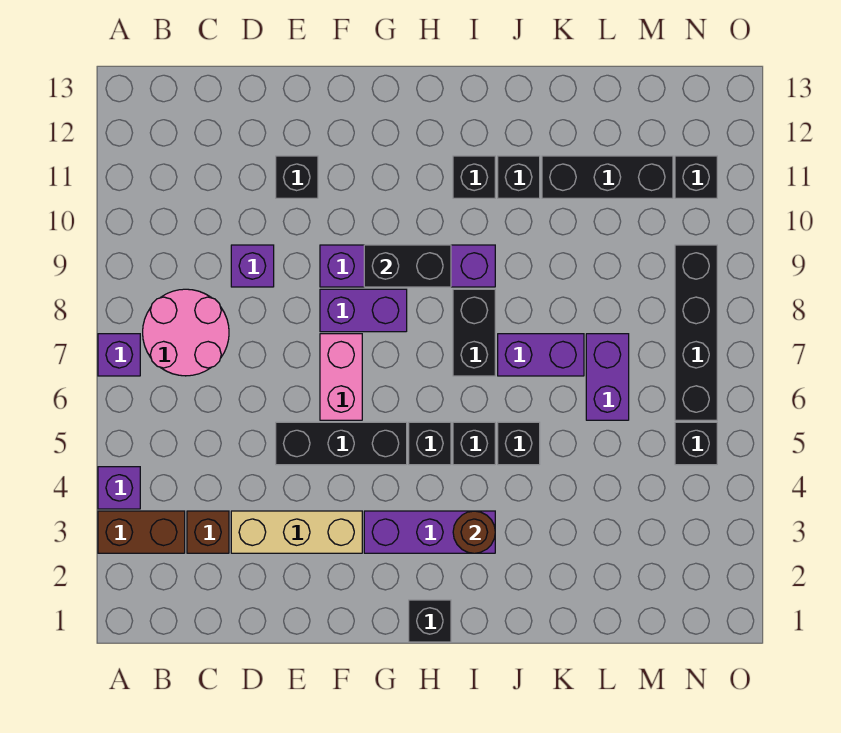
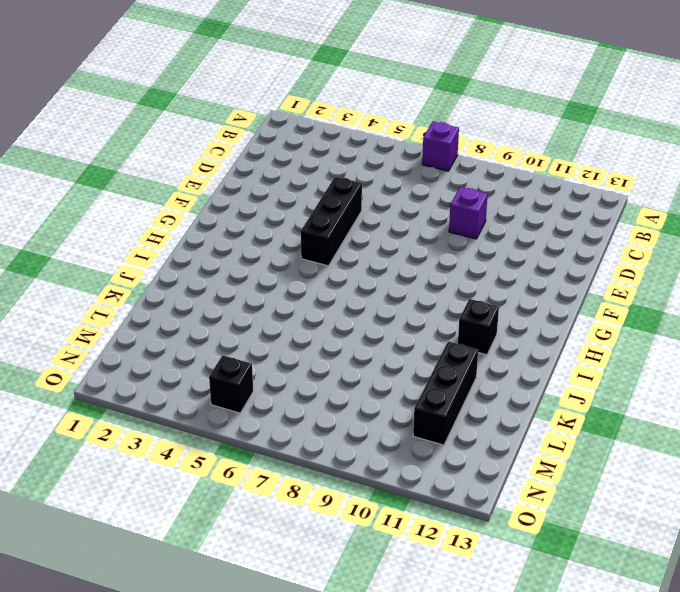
none -> brown brick A3:B3 level 1
none -> purple brick A4 level 1
none -> pink round brick B7:C8 level 1

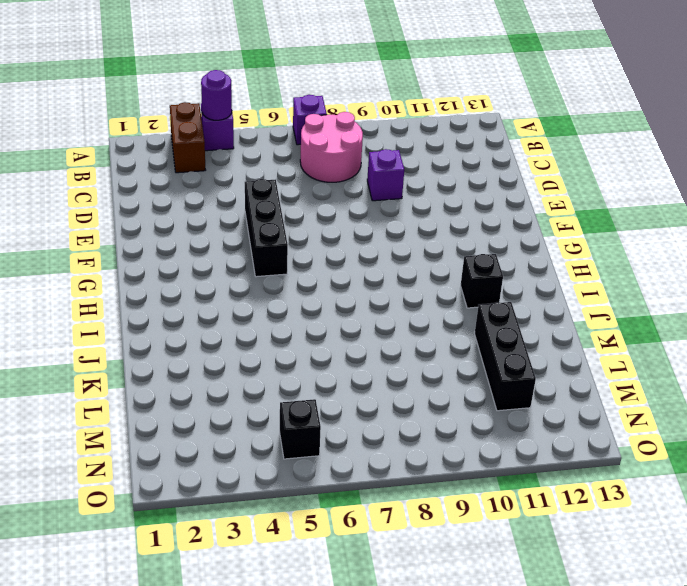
purple round brick A4 level 2 -> none
none -> brown brick C3 level 1
none -> tan brick D3:F3 level 1
none -> black brick E11 level 1

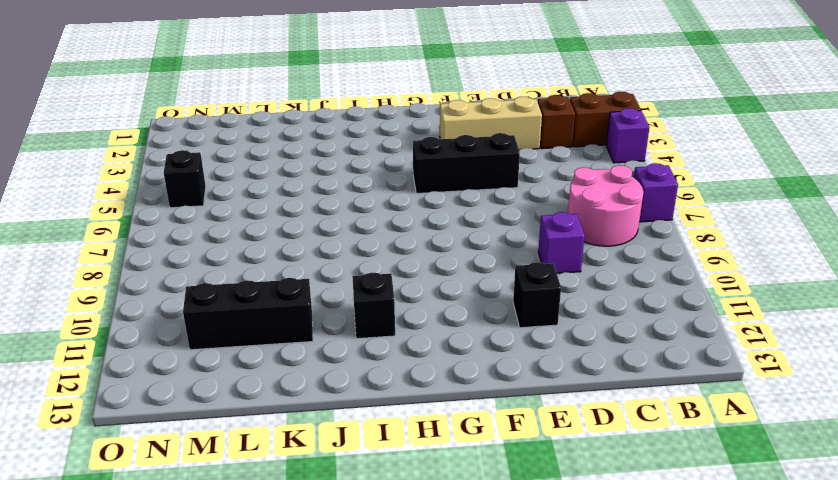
none -> pink brick F6:F7 level 1
none -> purple brick F8:G8 level 1
none -> purple brick F9:I9 level 1

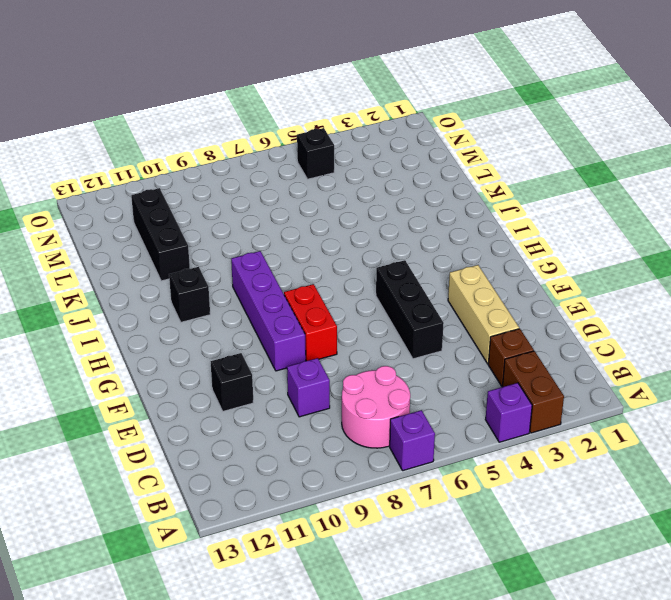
red brick F8:G8 level 1 -> purple brick F8:G8 level 1
none -> pink brick F6:F7 level 1
none -> purple brick G3:I3 level 1
none -> black brick H1 level 1

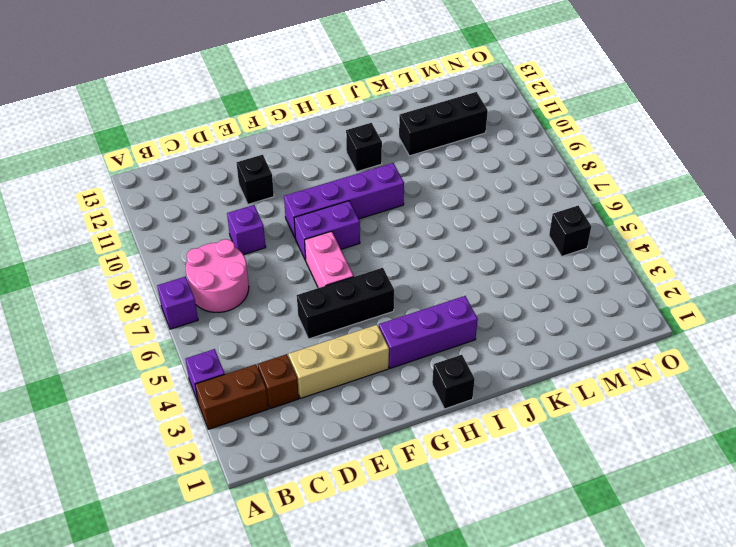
none -> black brick H5 level 1
none -> black brick I5 level 1
none -> black brick I7:I8 level 1

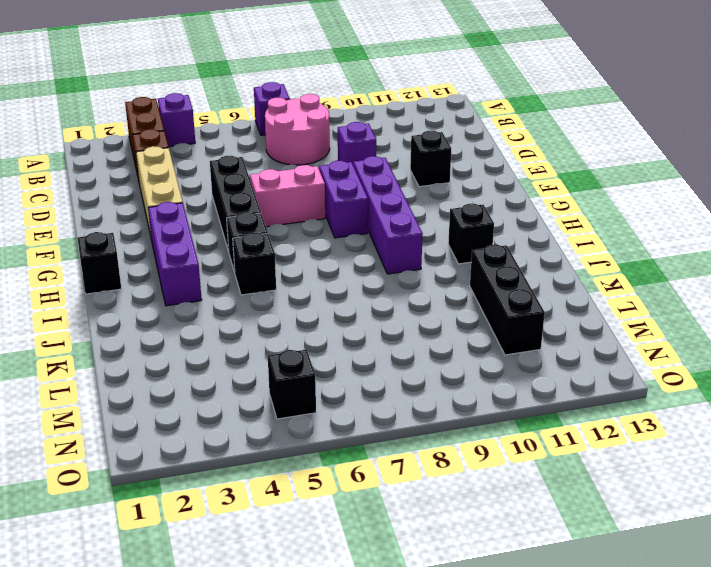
none -> black brick I7:I8 level 1
none -> black brick J5 level 1
none -> purple brick J7:K7 level 1

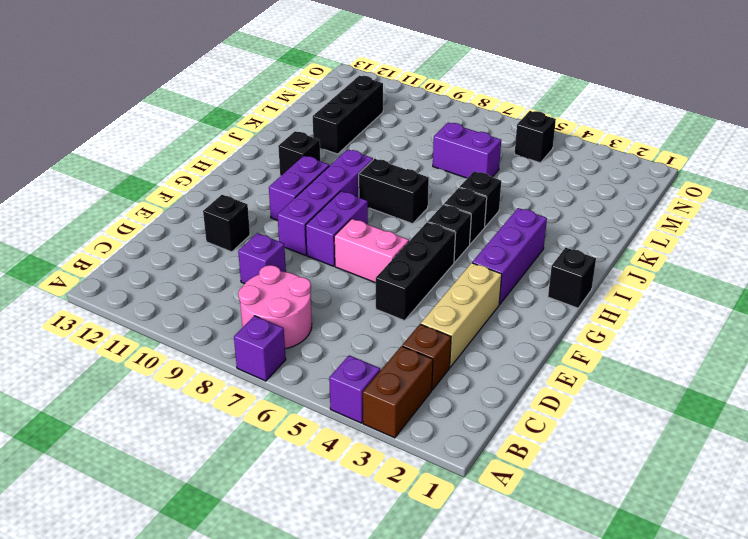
purple brick G10:H10 level 1 -> purple brick J7:K7 level 1
none -> black brick J11 level 1
none -> black brick N6:N9 level 1
none -> black brick N11 level 1

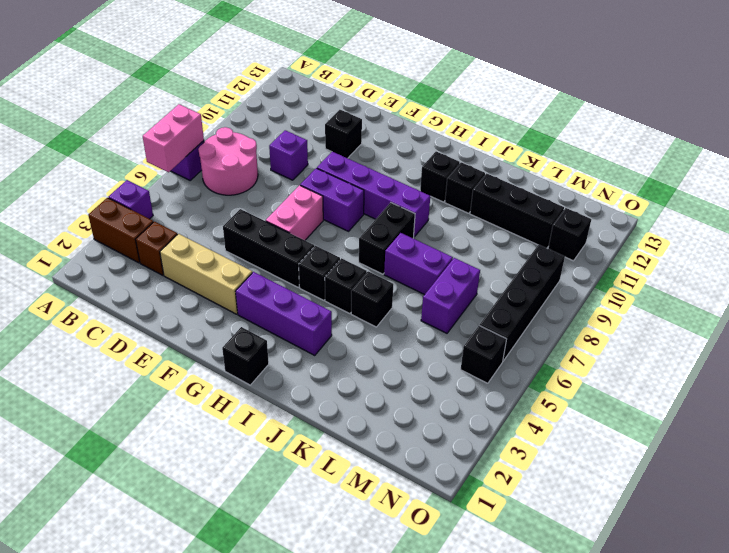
pink brick A6:A7 level 2 -> none
none -> black brick G9:H9 level 2
none -> brown round brick I3 level 2

